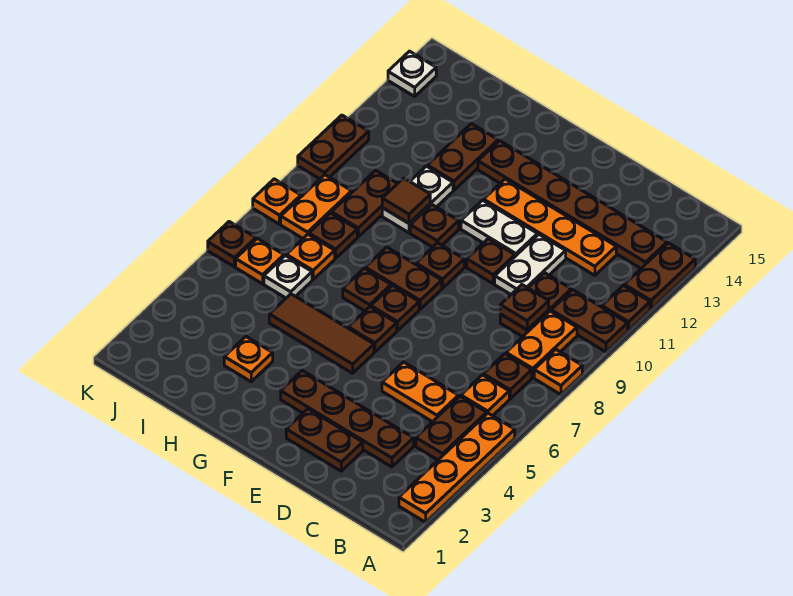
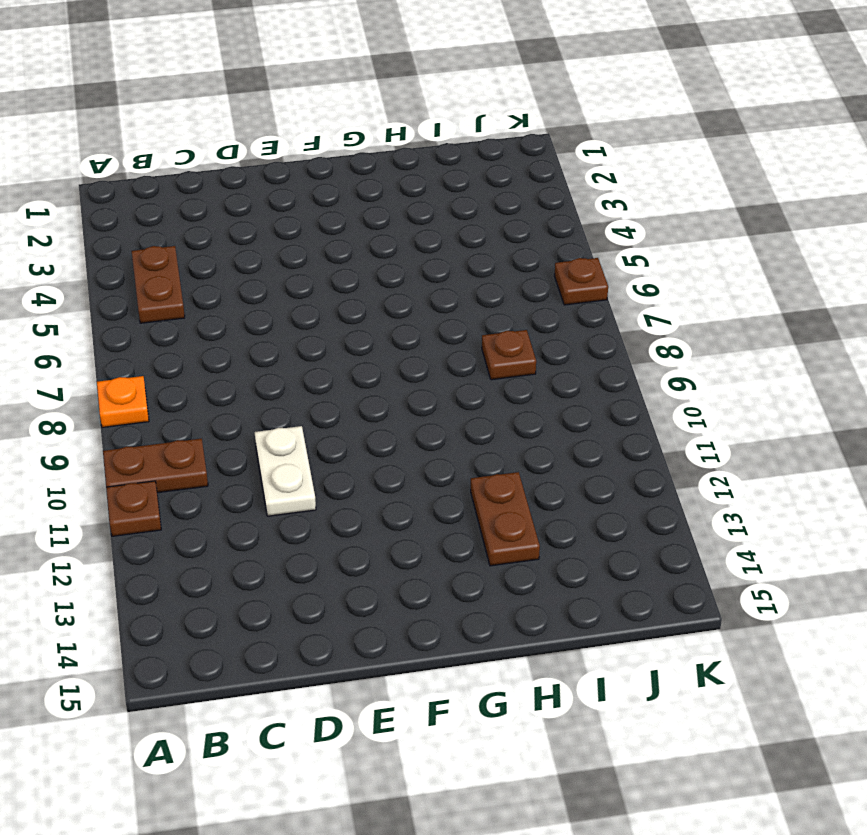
none -> orange plate A2:A5 level 1
none -> brown plate A12:A13 level 1
none -> orange plate B6 level 1
none -> brown plate B7 level 1

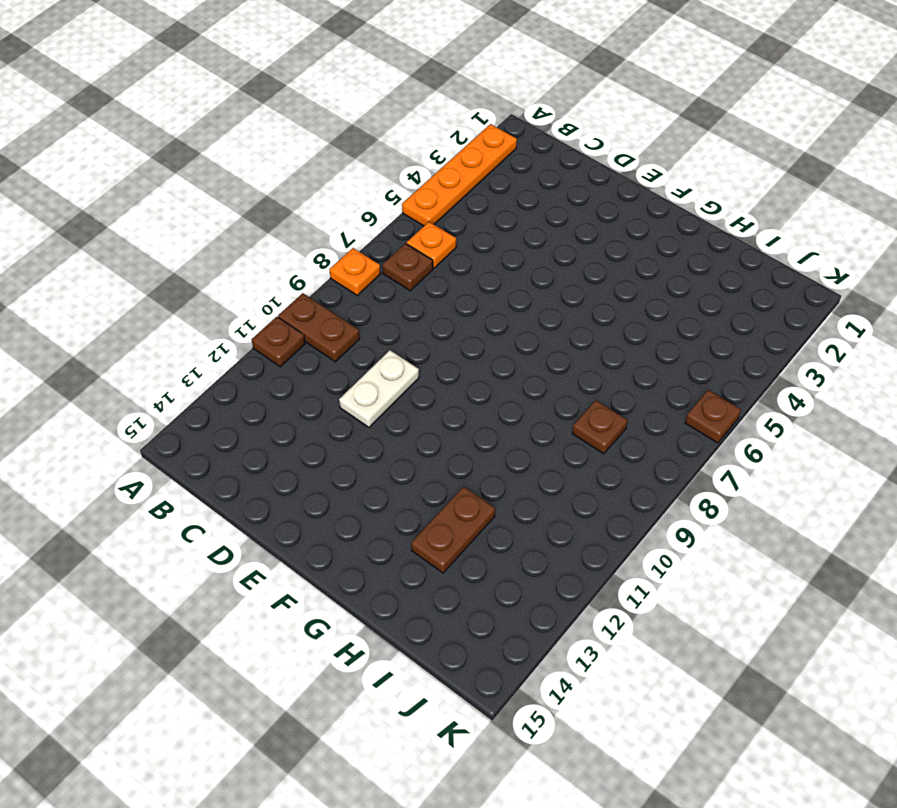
none -> brown plate A12:A13 level 1
none -> brown plate B4:B5 level 1
none -> orange plate B8:B9 level 1
none -> brown plate B13:G13 level 1

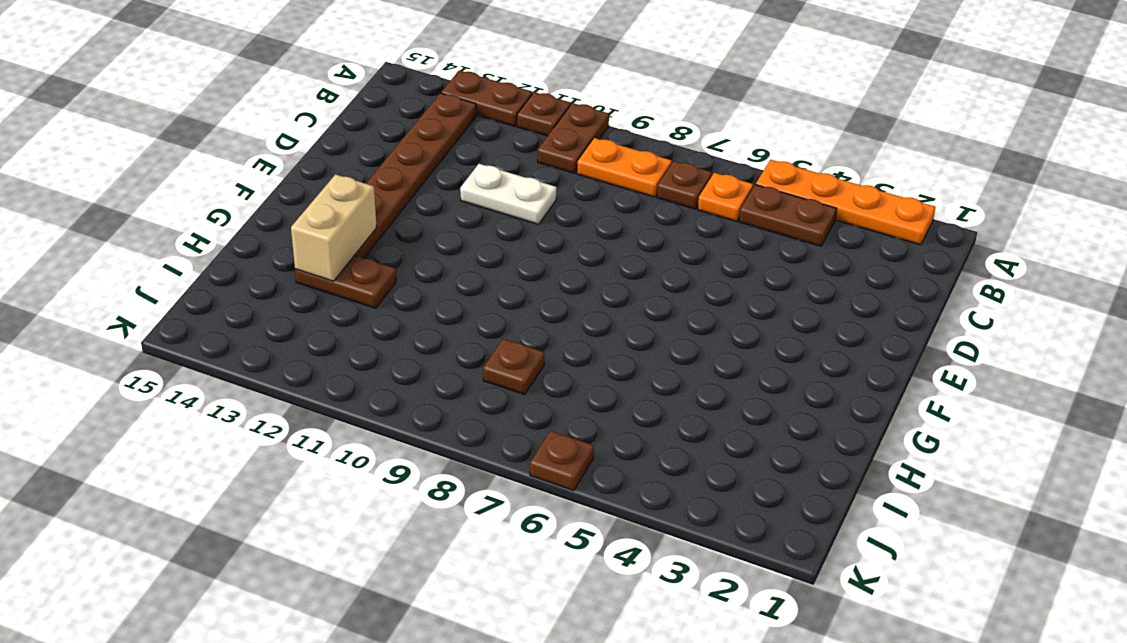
tan brick G13:H13 level 2 -> none
none -> orange plate A8 level 1
none -> brown plate C3:F3 level 1
none -> orange plate C5:D5 level 1
none -> brown plate C9:C10 level 1

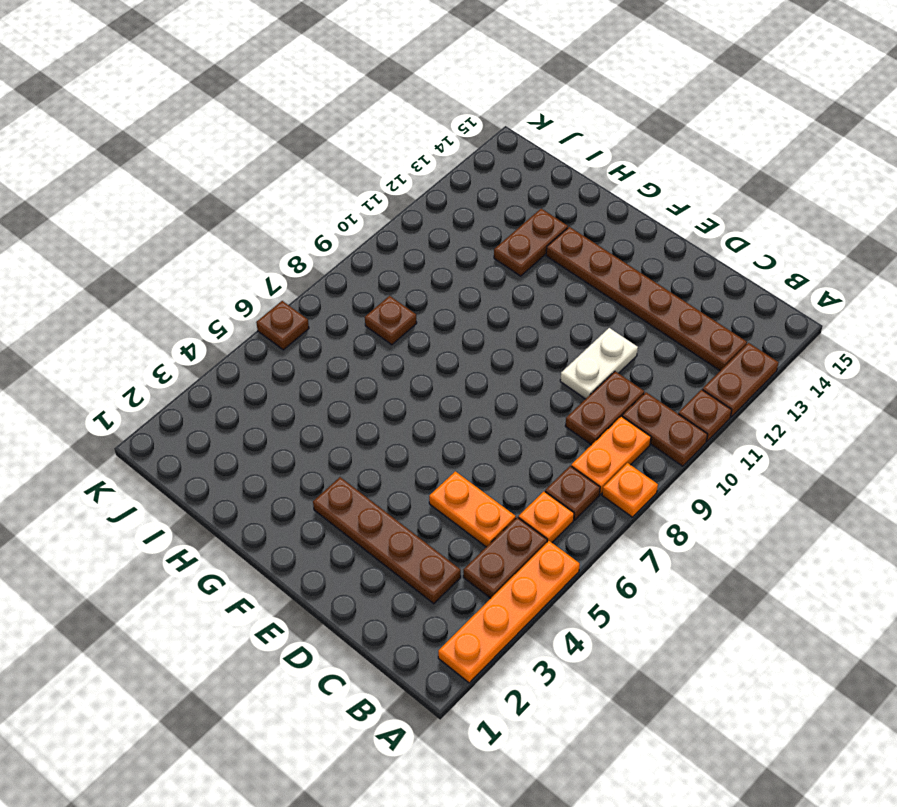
none -> orange plate C12:F12 level 1
none -> brown plate D2:E2 level 1
none -> brown plate E10 level 1
none -> white plate E11:F11 level 1

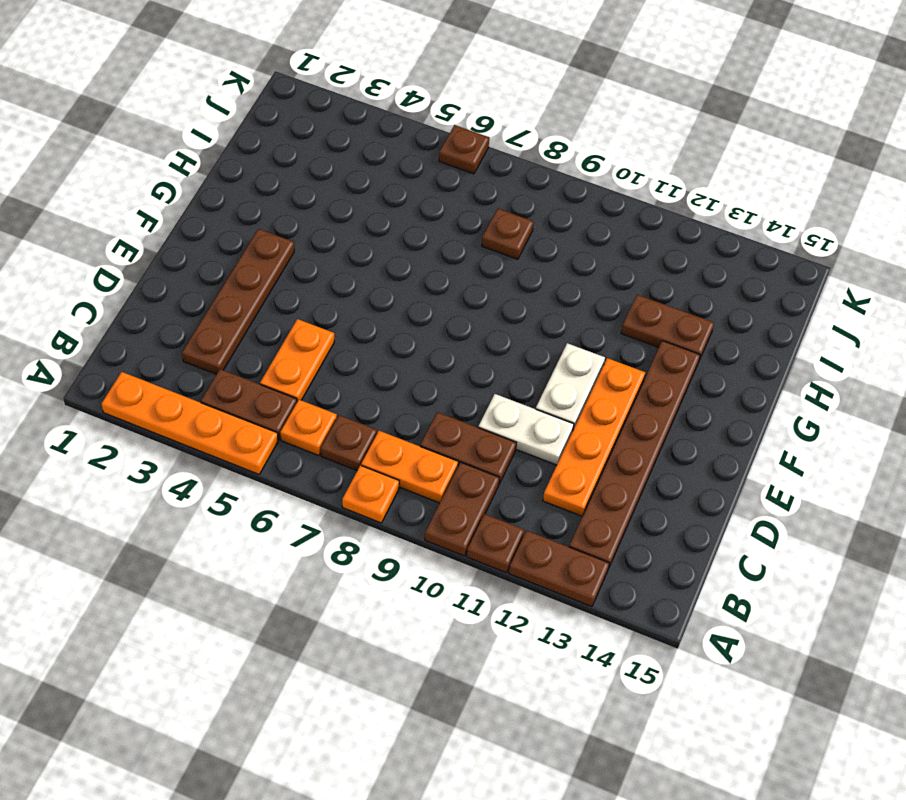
none -> brown plate D2:E2 level 1
none -> brown plate E10 level 1
none -> brown tile F5:H5 level 1
none -> brown plate F6 level 1

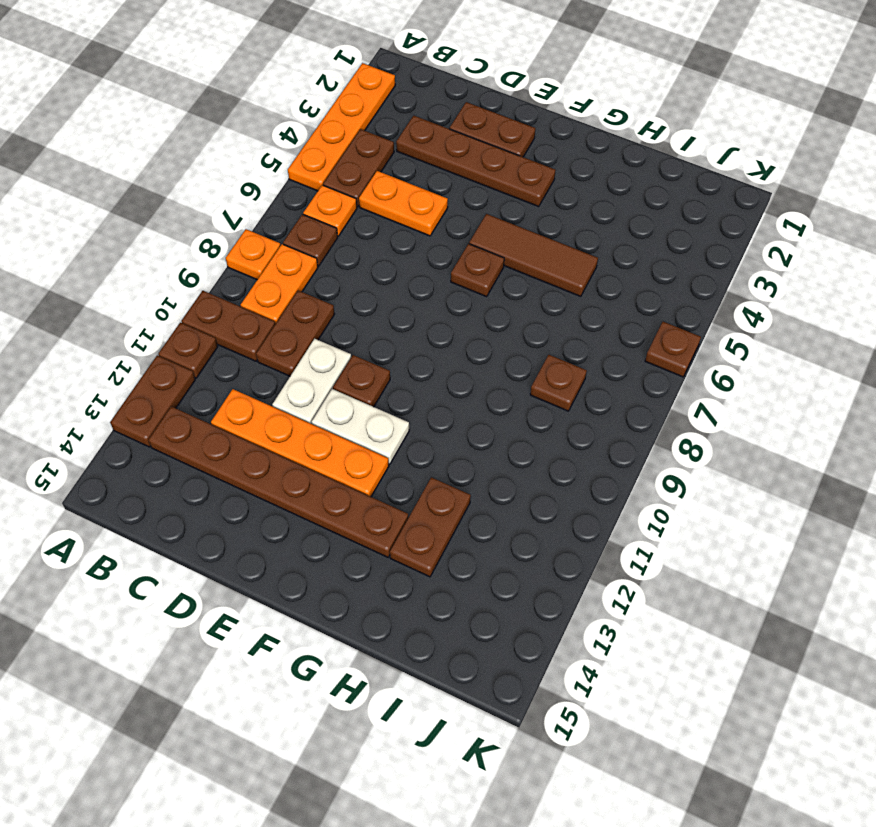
none -> brown plate F7 level 1
none -> brown plate F8:G8 level 1
none -> brown plate F9 level 1
none -> brown plate G7 level 1

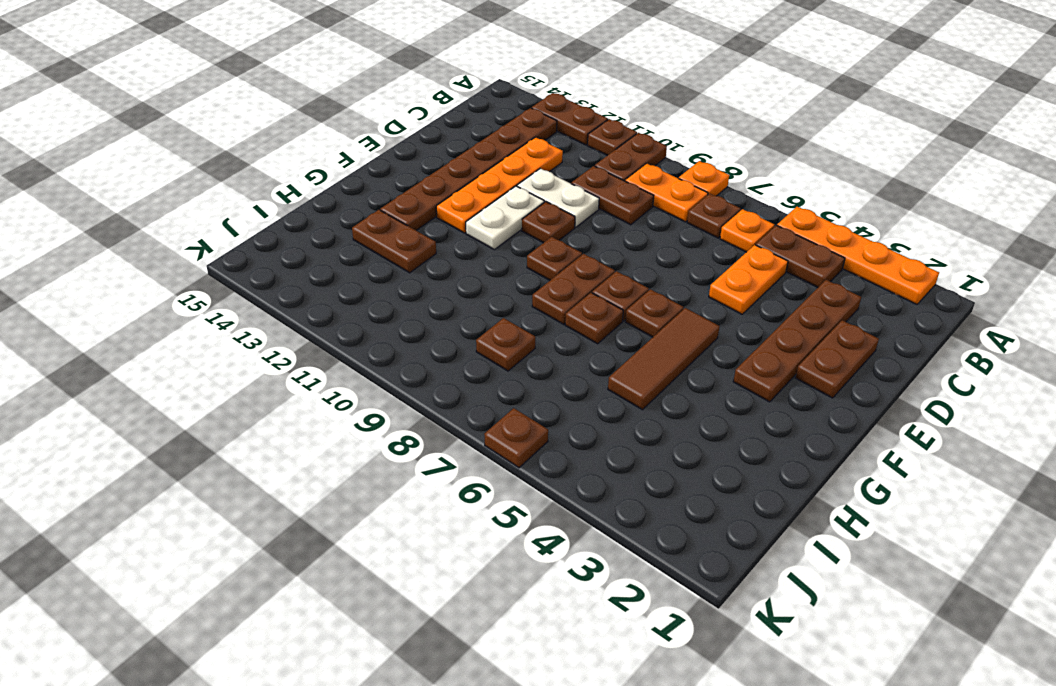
none -> brown plate G10 level 1
none -> orange plate H3 level 1
none -> white plate H10:H11 level 1
none -> white plate I6 level 1

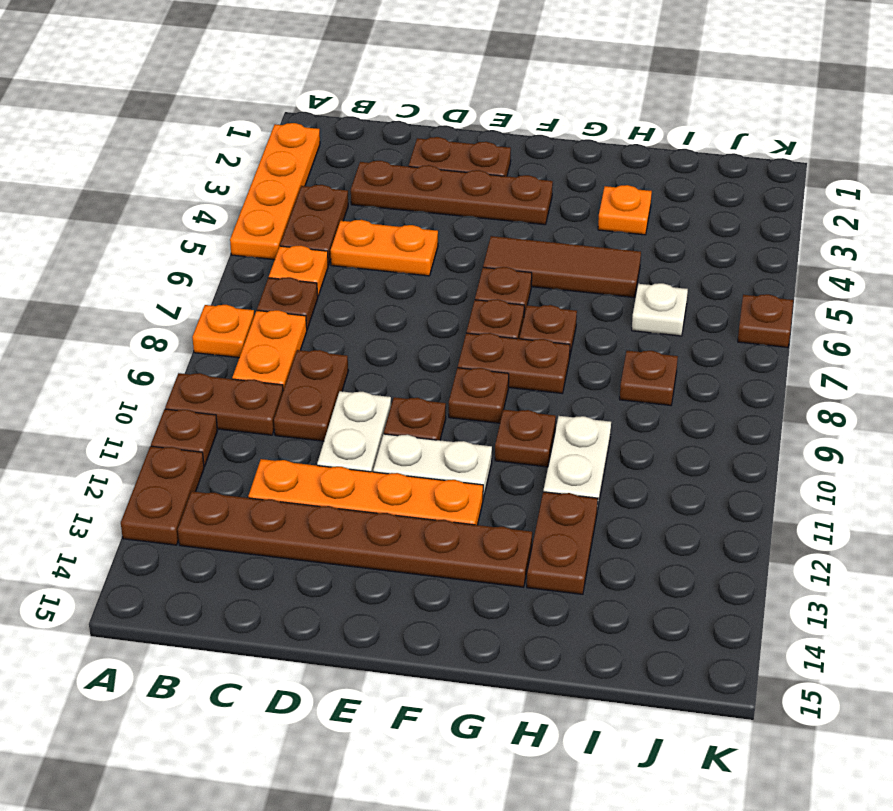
none -> orange plate I7 level 1
none -> brown plate I9:I10 level 1
none -> orange plate J6 level 1
none -> orange plate J8:J9 level 1

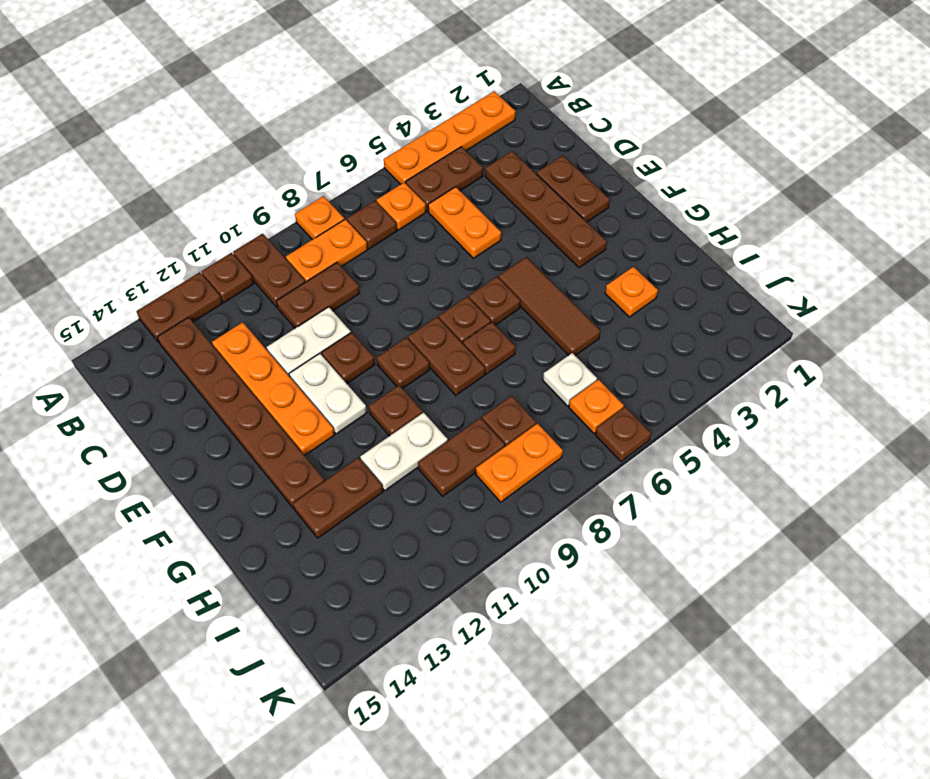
none -> orange plate I7 level 1
none -> orange plate K8 level 1
none -> brown plate K10:K11 level 1
none -> white plate K14 level 1

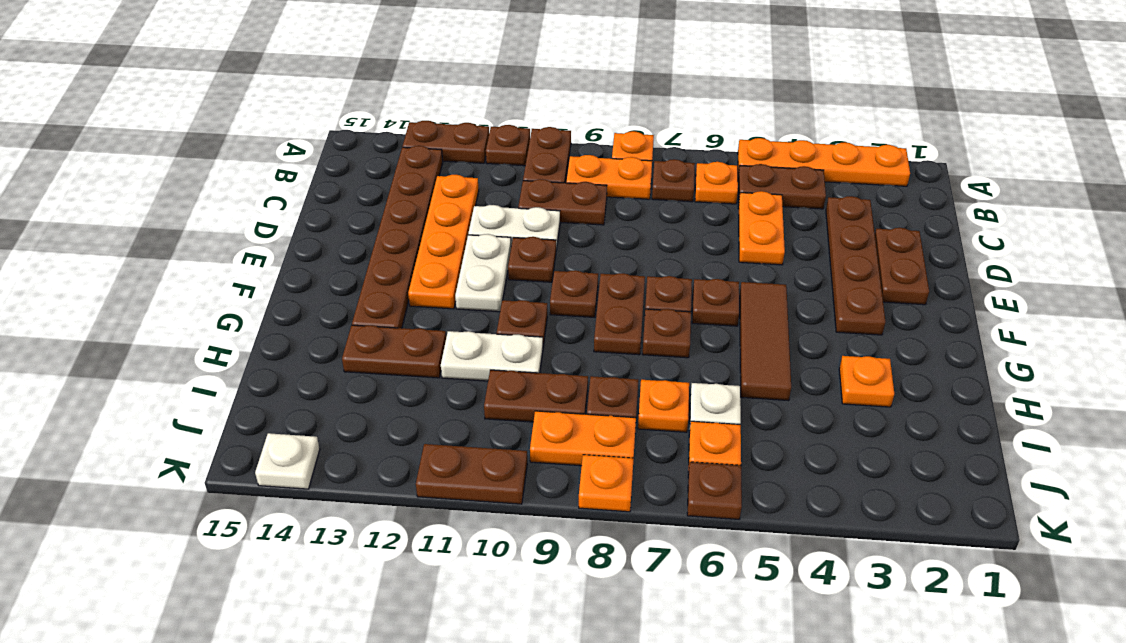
none -> brown plate C9 level 2
none -> brown tile H10 level 2

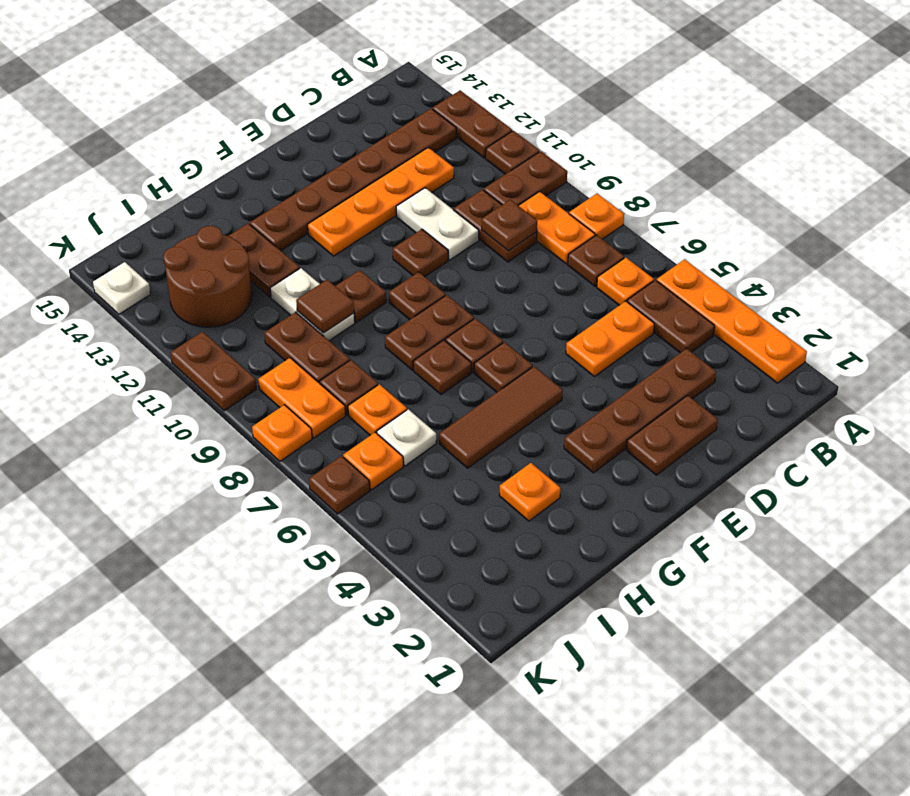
brown round brick I12:J13 level 1 -> none
none -> white plate E11:F11 level 1

